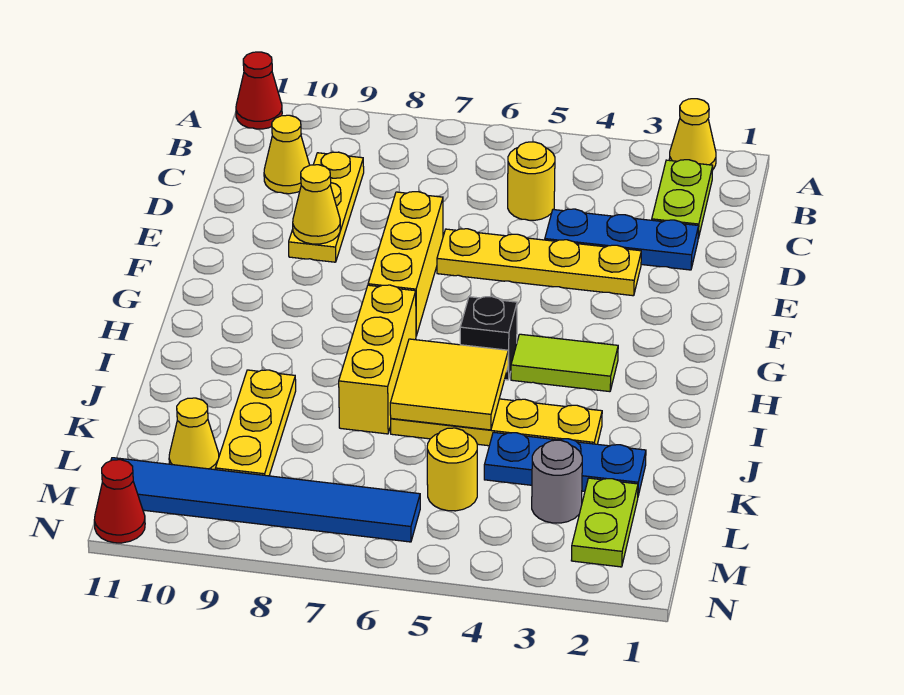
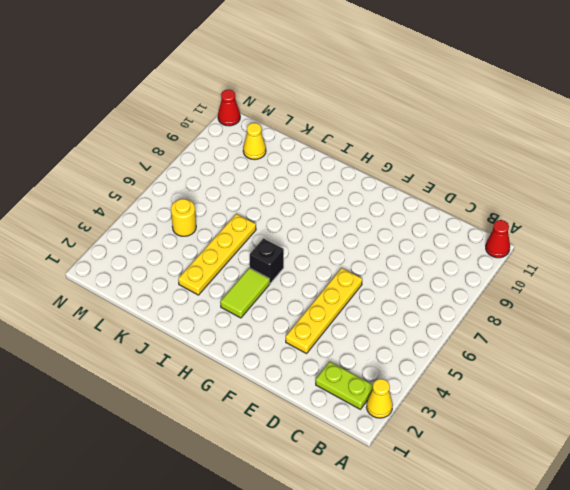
none -> yellow round brick C5 level 1
none -> yellow plate C9:E9 level 1
none -> yellow cone C10 level 1

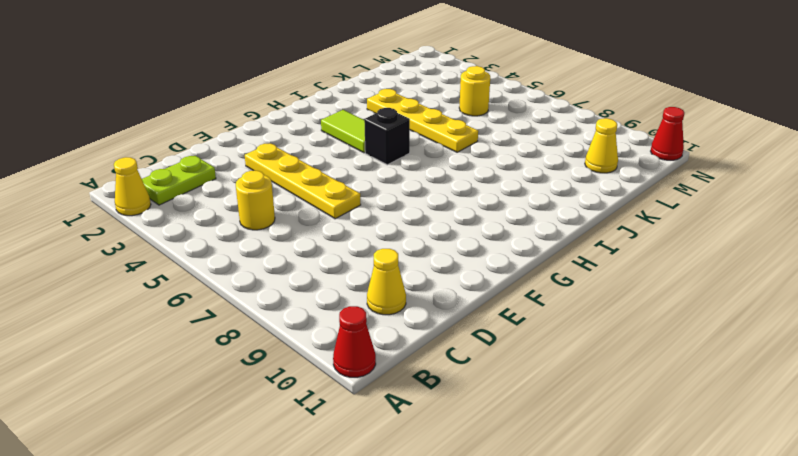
none -> yellow plate C9:E9 level 1
none -> blue plate D2:D4 level 1
none -> yellow brick E7:G7 level 1

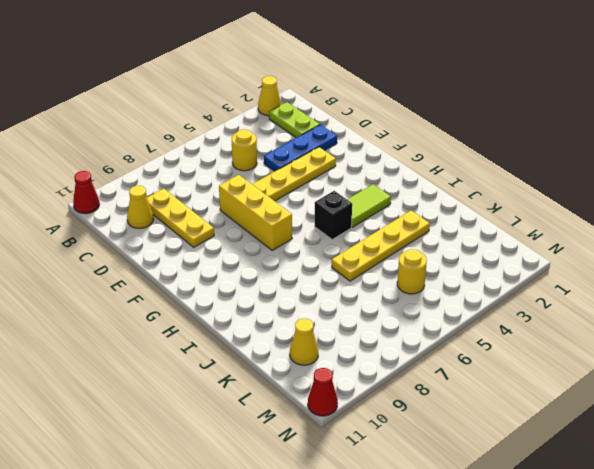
none -> yellow brick H7:J7 level 1
none -> yellow plate J9:L9 level 1
none -> blue plate K2:K4 level 1

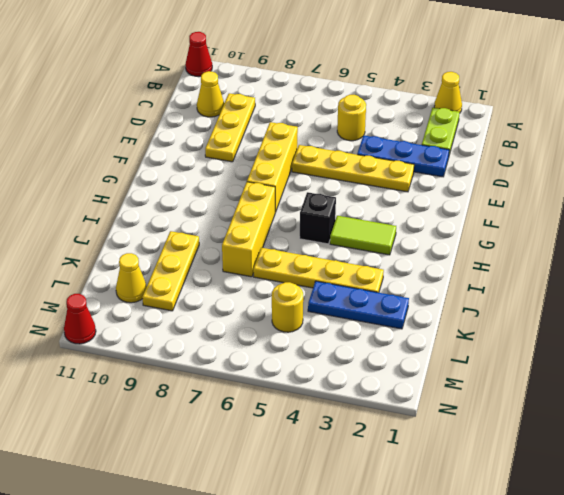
none -> lime plate L2:M2 level 1
none -> grey round brick L3 level 1
none -> blue tile M6:M11 level 1

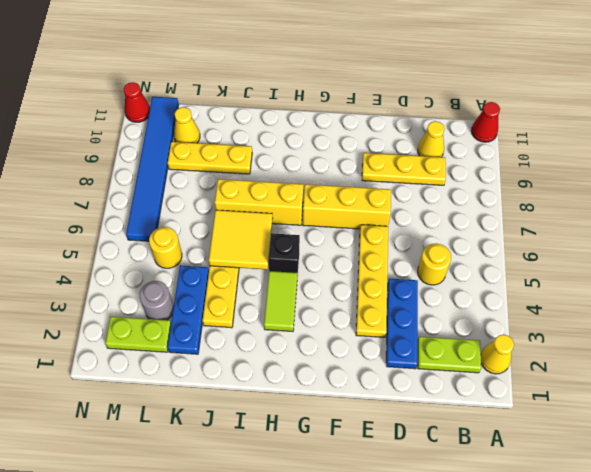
none -> yellow cone E9 level 2

